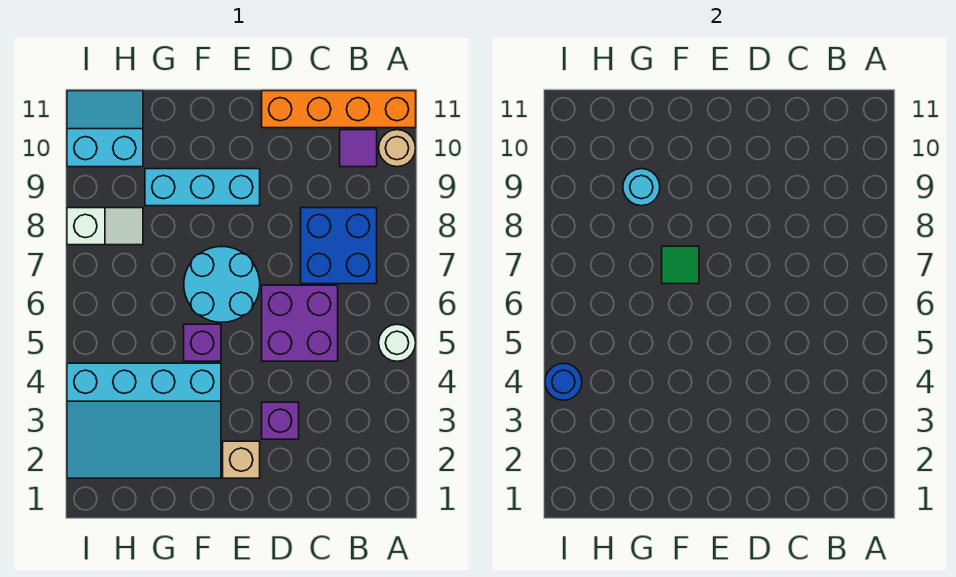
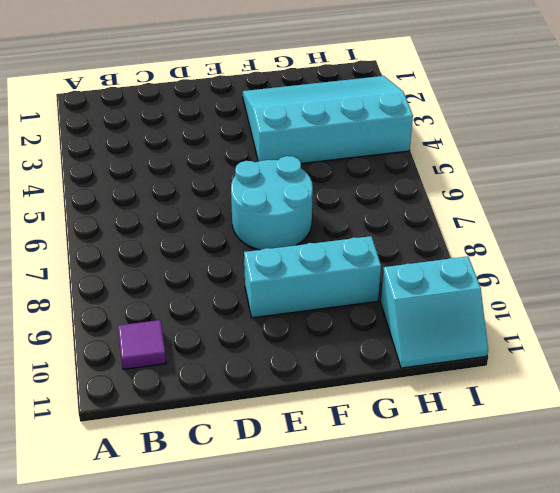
none -> white round brick A5 level 1
none -> tan round brick A10 level 1
none -> orange brick A11:D11 level 1

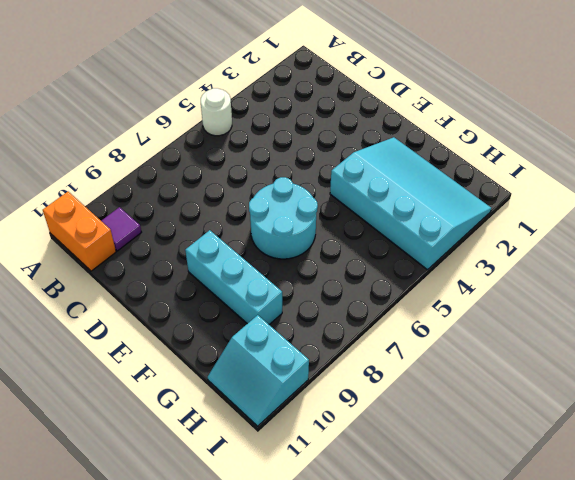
orange brick A11:B11 level 1 -> orange brick A11:D11 level 1
none -> tan round brick A10 level 1
none -> blue brick B7:C8 level 1
none -> purple brick C5:D6 level 1

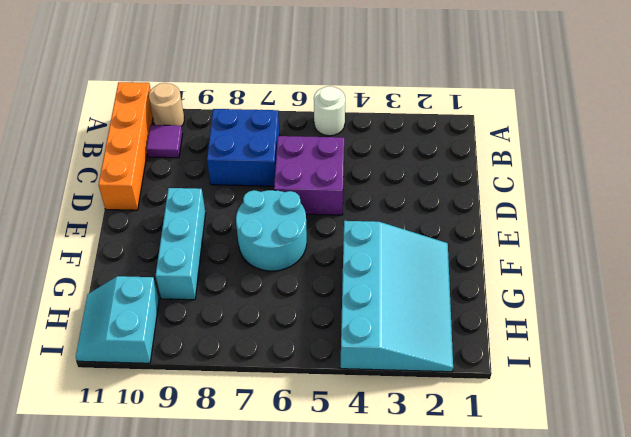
none -> purple brick D3 level 1
none -> tan brick E2 level 1
none -> purple brick F5 level 1

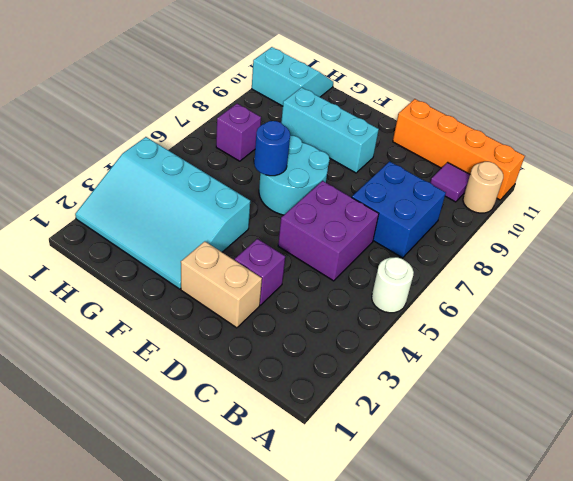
tan brick D2:E2 level 1 -> tan brick E2 level 1
blue round brick F6 level 2 -> blue round brick I4 level 2
purple brick H7 level 1 -> purple brick F5 level 1
none -> white slope H8:I8 level 1 top I
none -> green tile F7 level 2
none -> cyan round brick G9 level 2

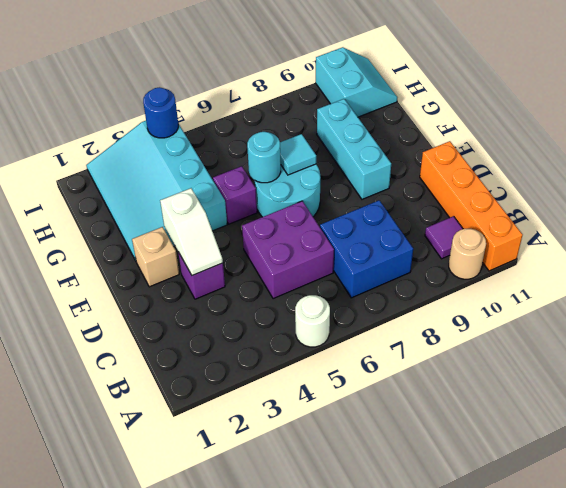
white slope D3:E3 level 2 top E -> white slope H8:I8 level 1 top I
cyan round brick F6 level 2 -> cyan round brick G9 level 2
cyan tile F7 level 2 -> green tile F7 level 2

